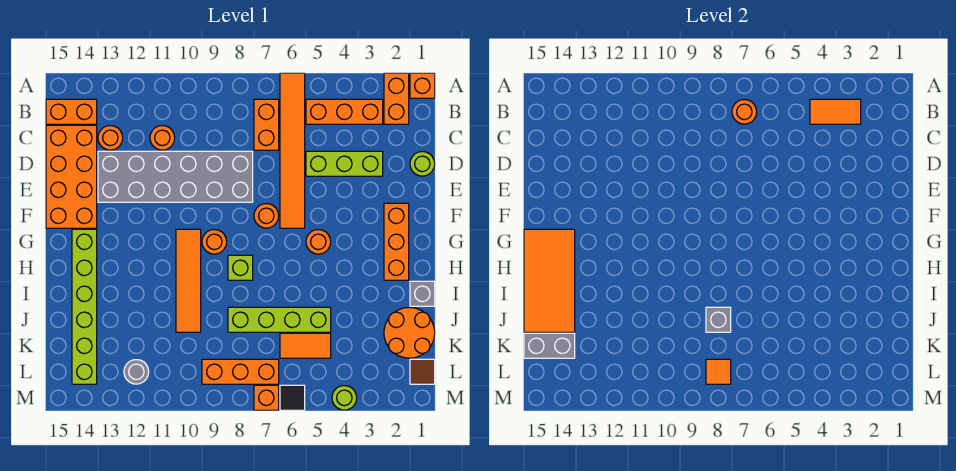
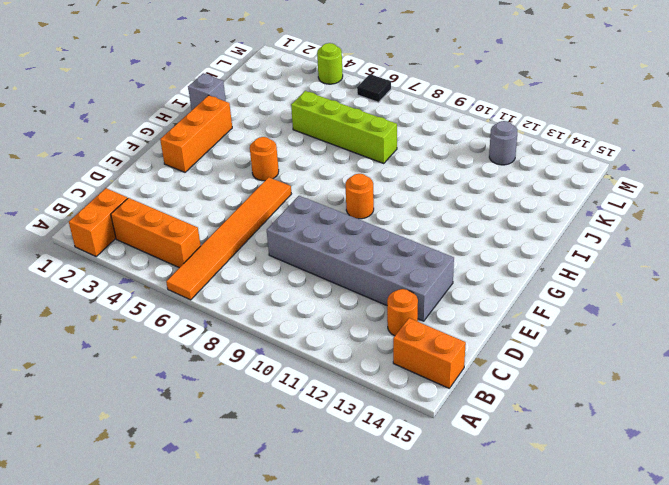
none -> orange brick A1 level 1
none -> orange brick B7:C7 level 1
none -> orange round brick C11 level 1
none -> orange brick C14:F15 level 1

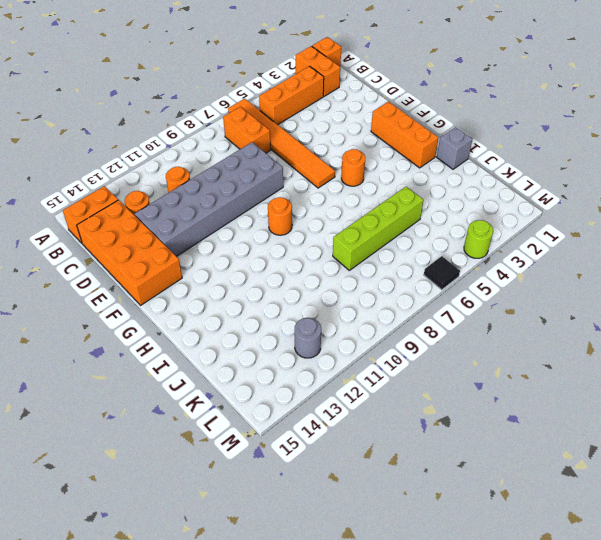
none -> lime round brick D1 level 1
none -> lime brick D3:D5 level 1
none -> orange round brick F7 level 1
none -> orange tile G10:J10 level 1

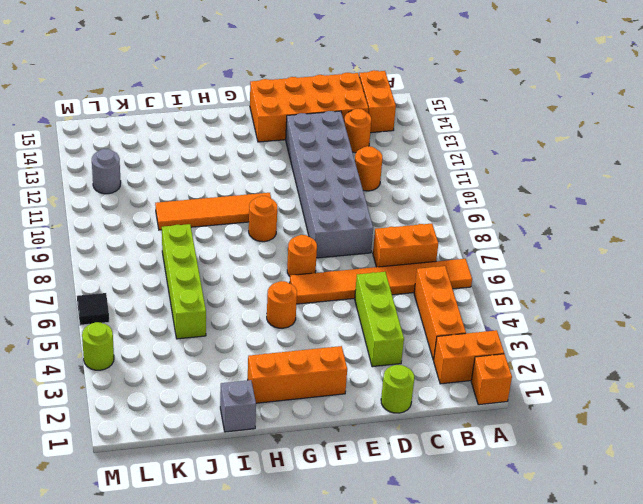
none -> lime brick G14:L14 level 1
none -> lime brick H8 level 1
none -> orange round brick J1:K2 level 1
none -> orange tile K5:K6 level 1

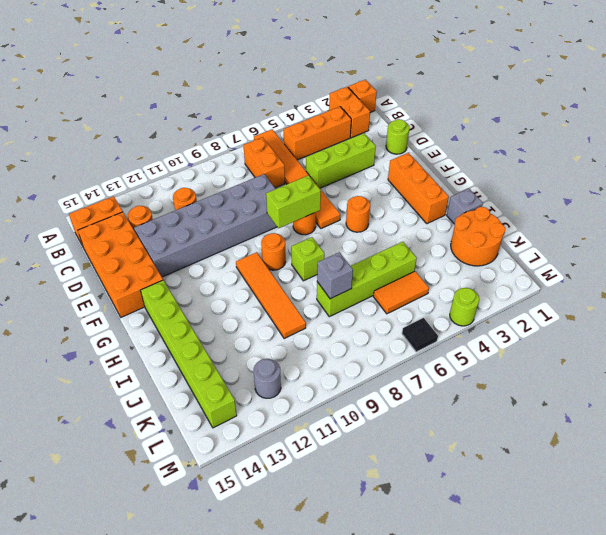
lime brick F7:F8 level 2 -> none
none -> brown tile L1 level 1
none -> orange brick L7:L9 level 1
none -> orange brick M7 level 1
none -> orange tile B3:B4 level 2

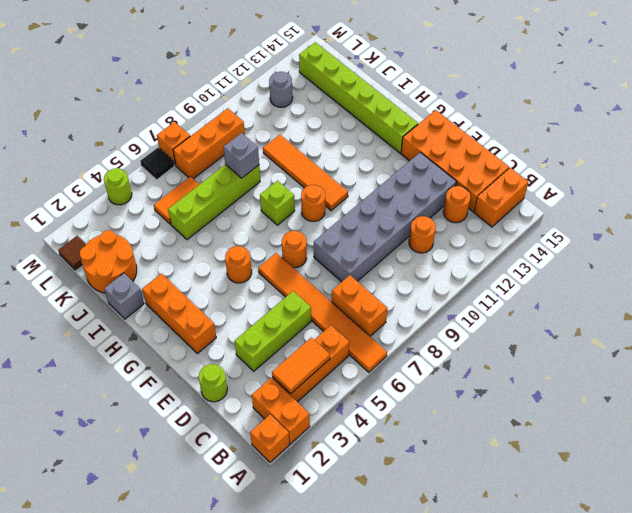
none -> orange round brick B7 level 2
none -> orange tile G14:J15 level 2
none -> grey brick K14:K15 level 2
none -> orange tile L8 level 2

